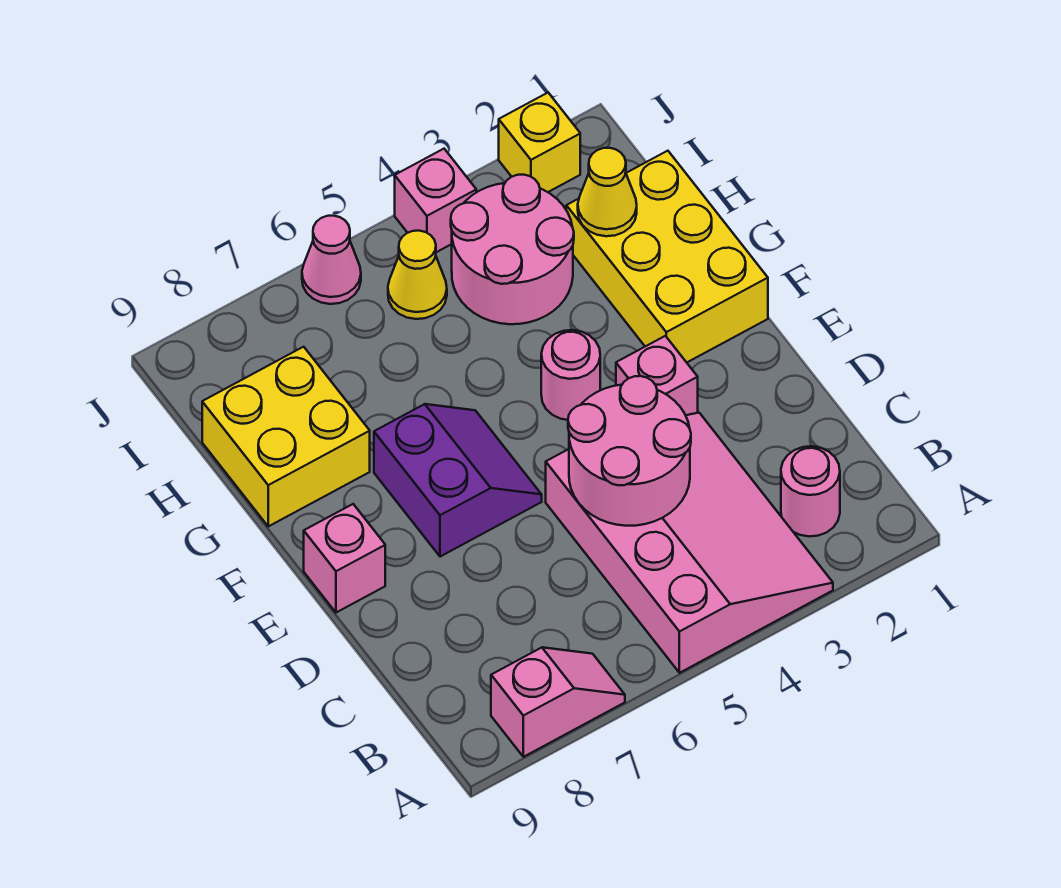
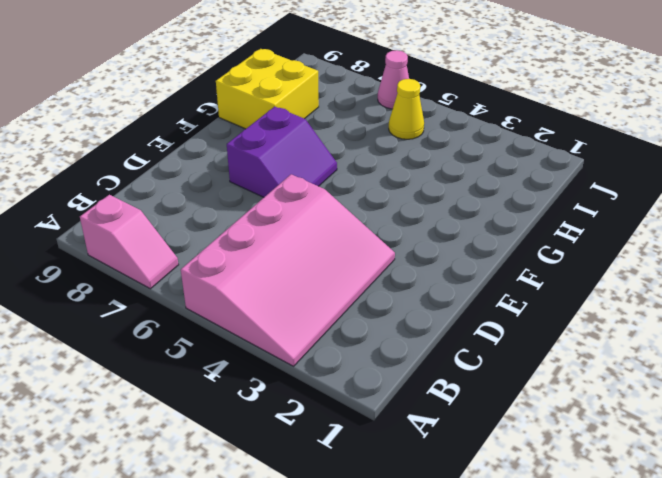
none -> pink round brick B2 level 1
none -> pink brick E3 level 1
none -> pink brick E9 level 1

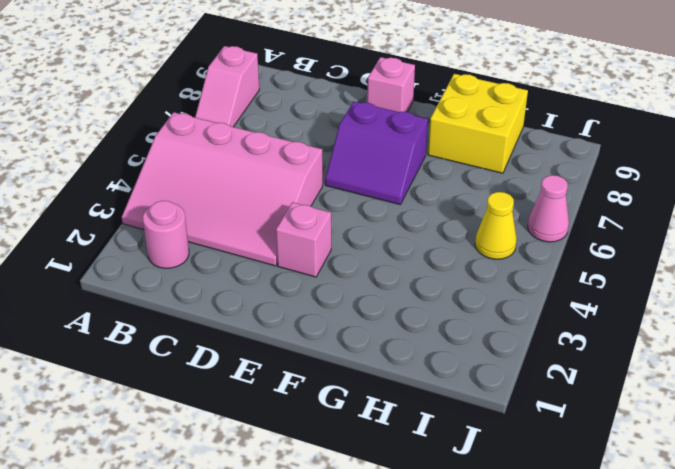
none -> yellow brick F1:H2 level 1
none -> pink round brick F4 level 1
none -> pink round brick H3:I4 level 1

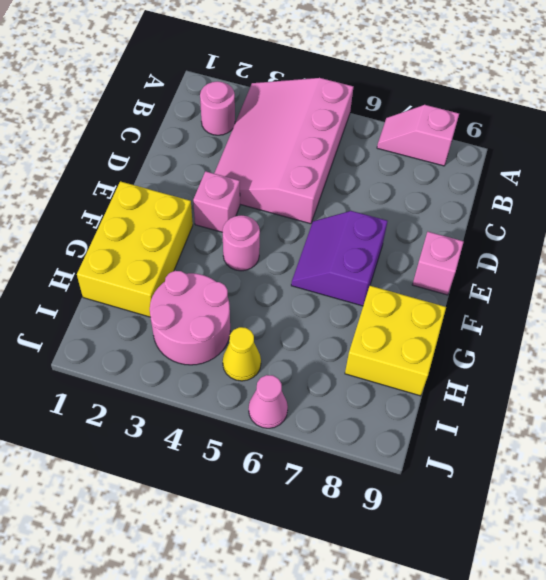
none -> yellow brick J2 level 1
none -> pink brick J4 level 1
none -> pink round brick C4:D5 level 2

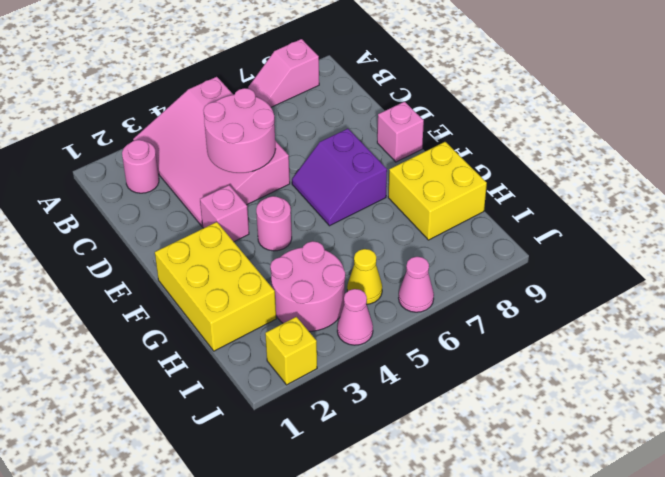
pink cone J4 level 1 -> pink brick J4 level 1
none -> yellow cone H2 level 2

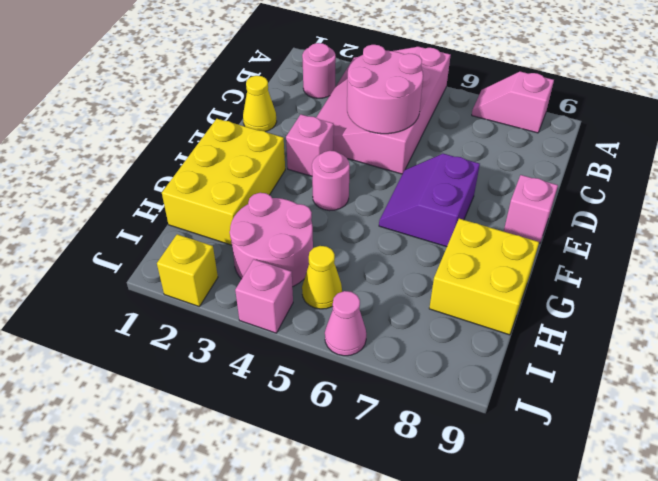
yellow cone D1 level 1 -> yellow cone H2 level 2

